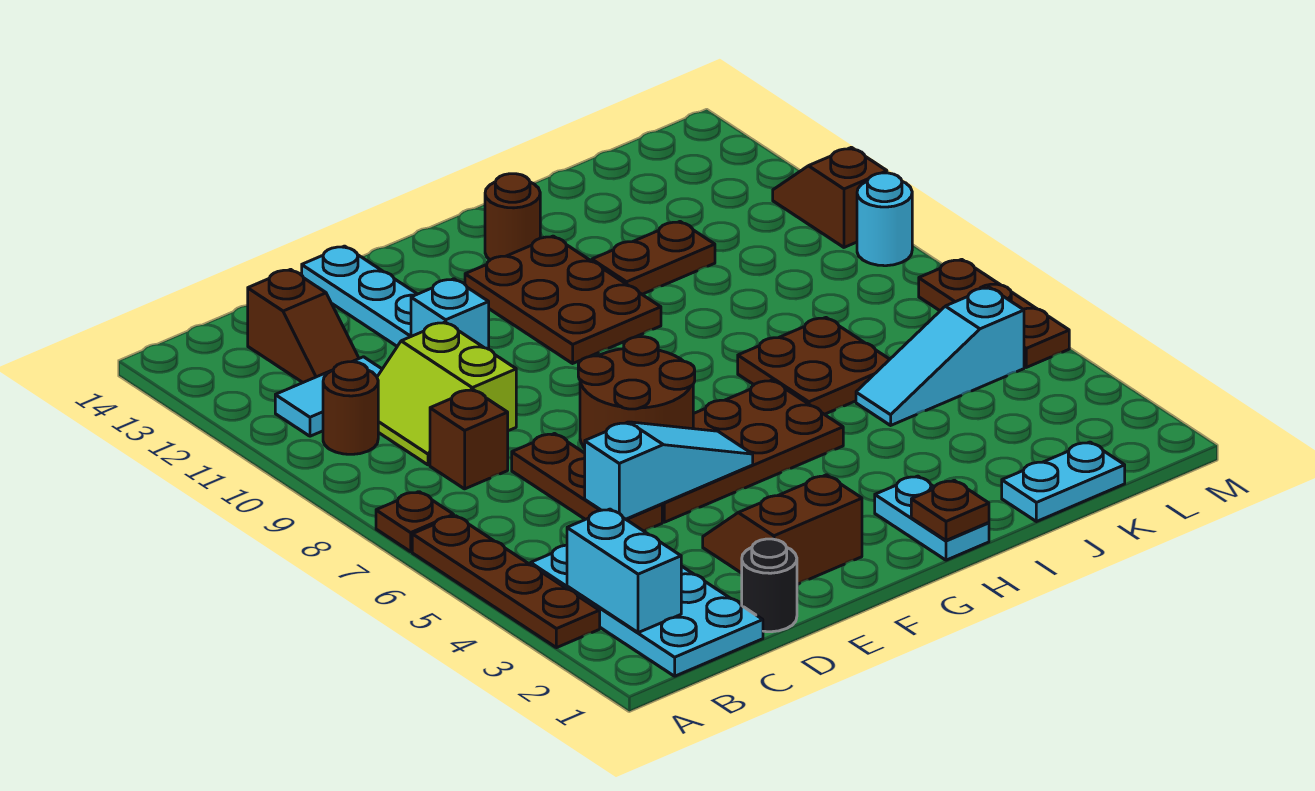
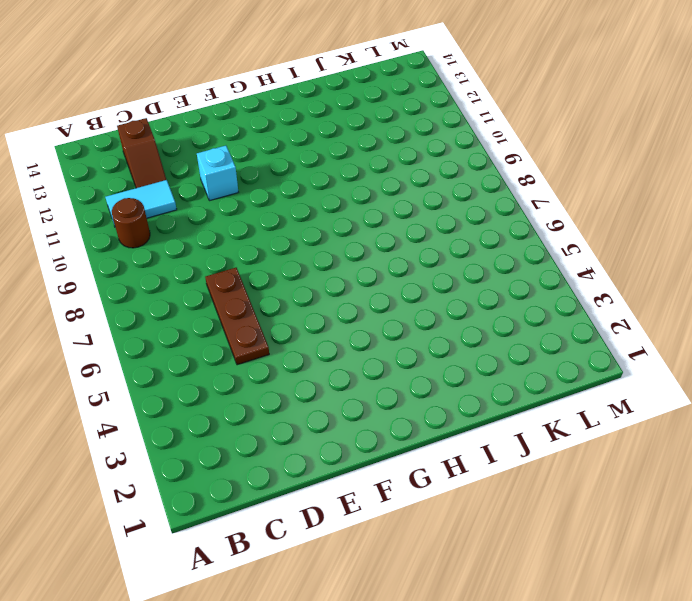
none -> brown plate A3:A6 level 1
none -> brown plate A7 level 1
none -> cyan plate B1:C4 level 1

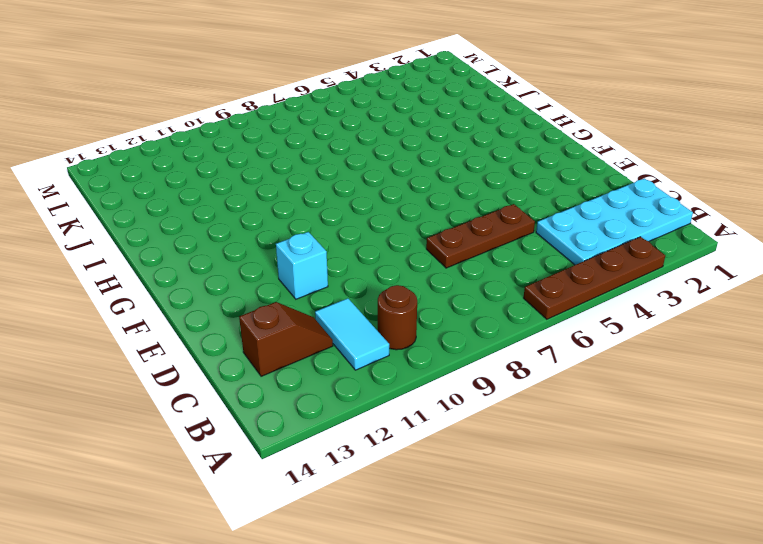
none -> brown plate A7 level 1
none -> brown brick C8 level 1
none -> lime slope C9:D10 level 1 top D

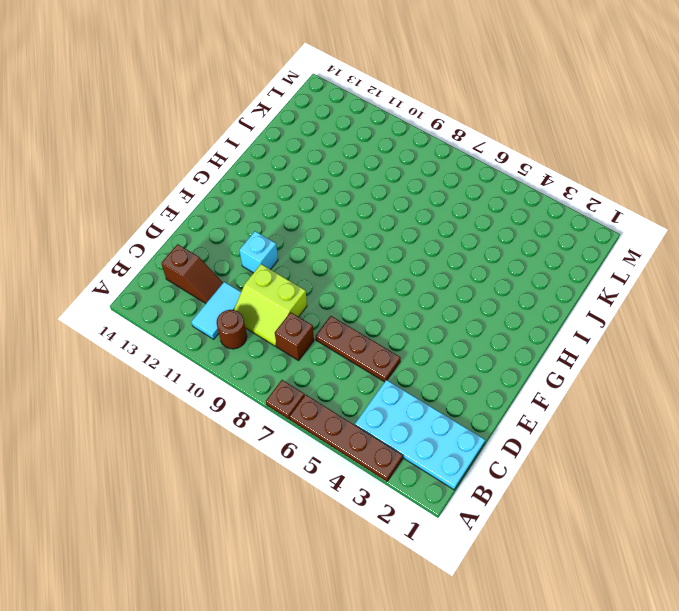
none -> black round brick D1 level 1
none -> brown slope E2:F3 level 1 top 2
none -> brown plate E5:H6 level 1

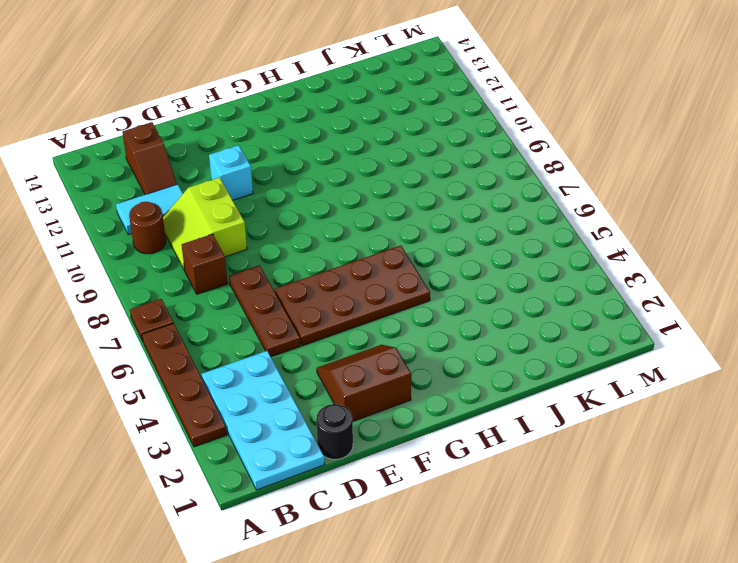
none -> cyan plate E12:E14 level 1
none -> brown plate G10:H12 level 1
none -> cyan plate H1:H2 level 1

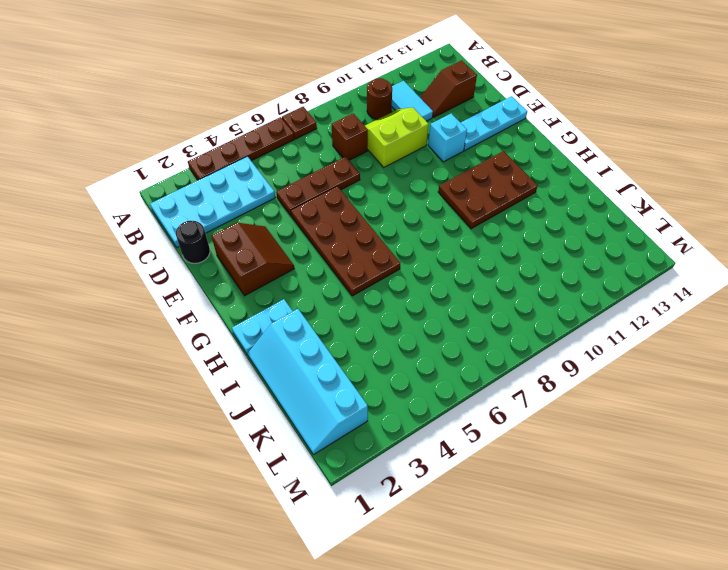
cyan slope I1:L2 level 1 top 2 -> cyan plate J1:K1 level 1
none -> brown round brick H13 level 1
none -> brown plate I6:J7 level 1
none -> brown plate I11:J11 level 1

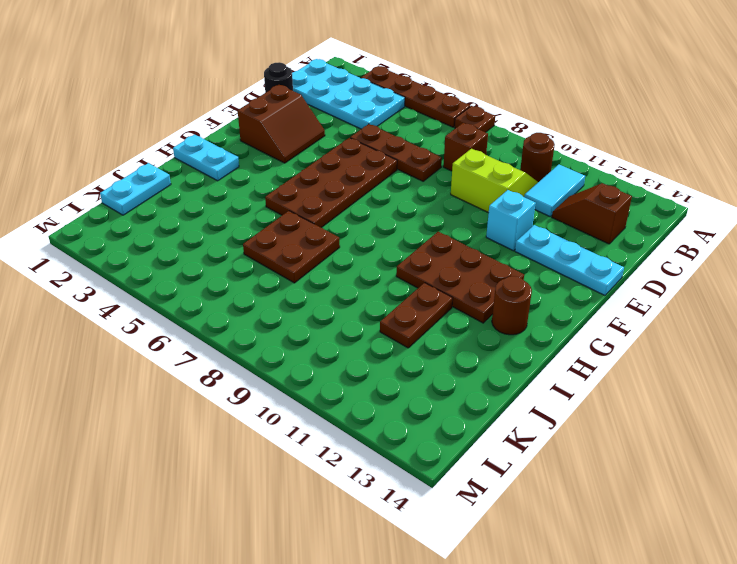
none -> cyan slope J5:L5 level 1 top L
none -> brown plate M5:M7 level 1
none -> cyan round brick M9 level 1

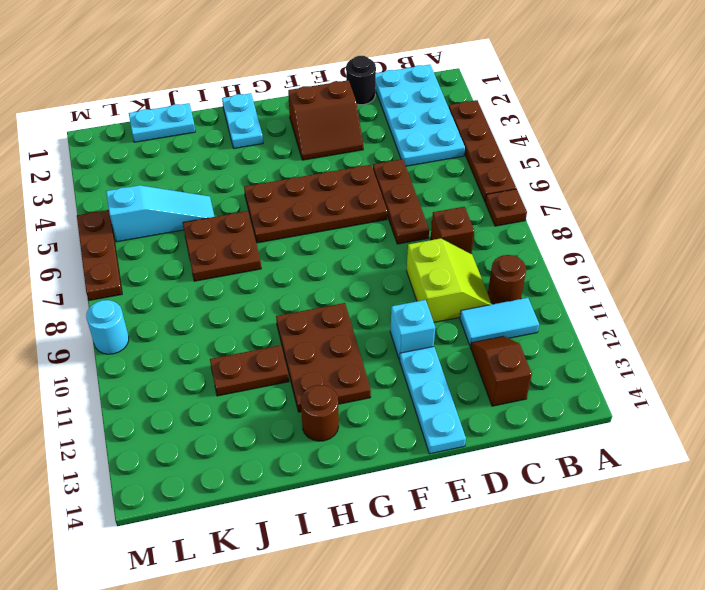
none -> brown slope M10:M11 level 1 top 10
none -> cyan brick B2:B3 level 2
none -> cyan slope D5:F5 level 2 top D

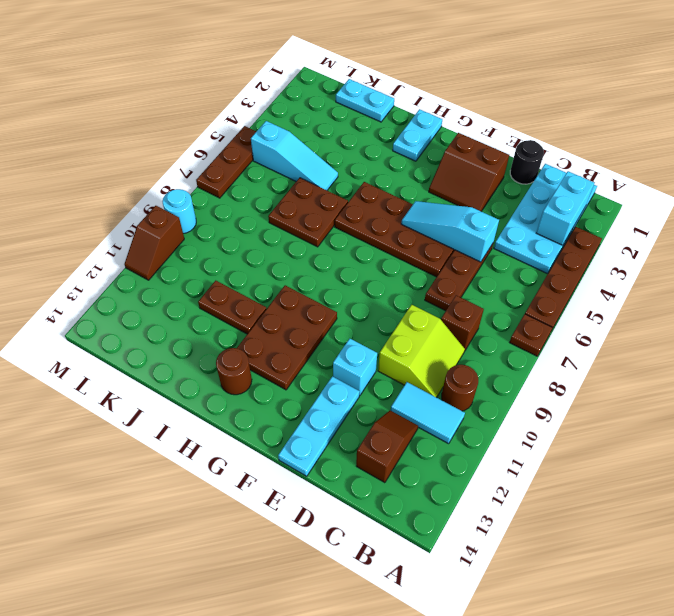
none -> brown round brick E6:F7 level 2
none -> brown plate H1 level 2

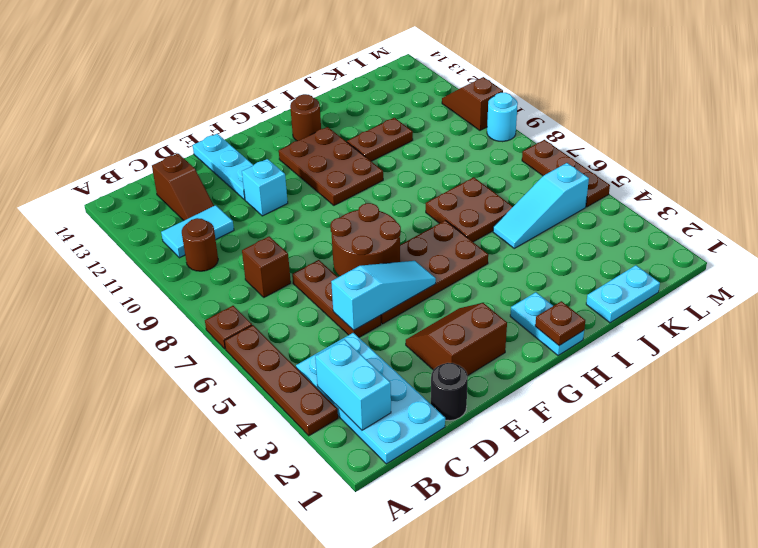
none -> lime slope C9:D10 level 1 top D

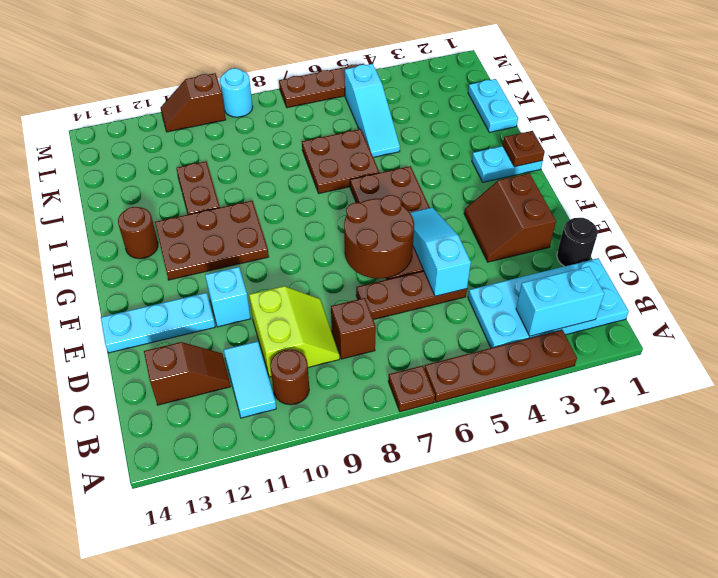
lime slope C9:D10 level 1 top 10 -> lime slope C9:D10 level 1 top D

